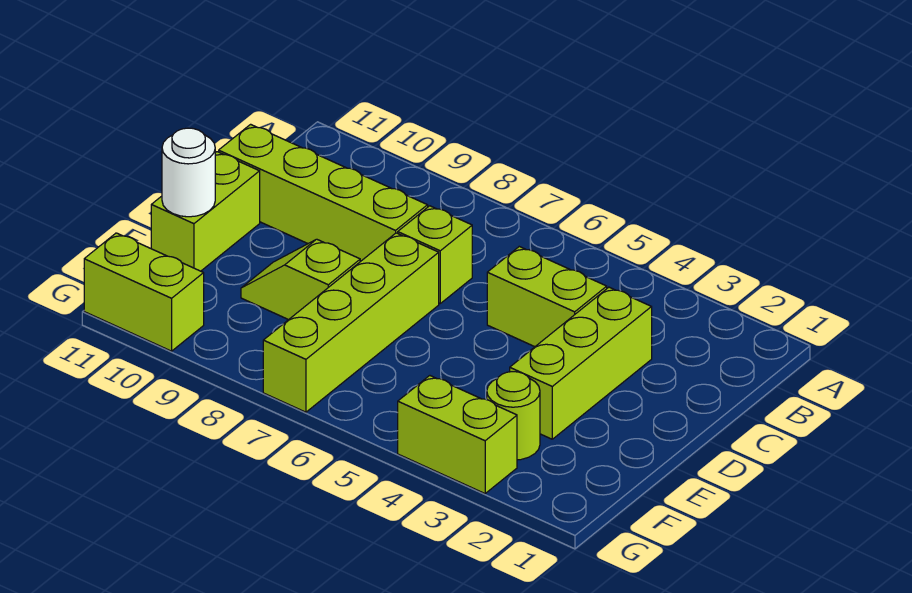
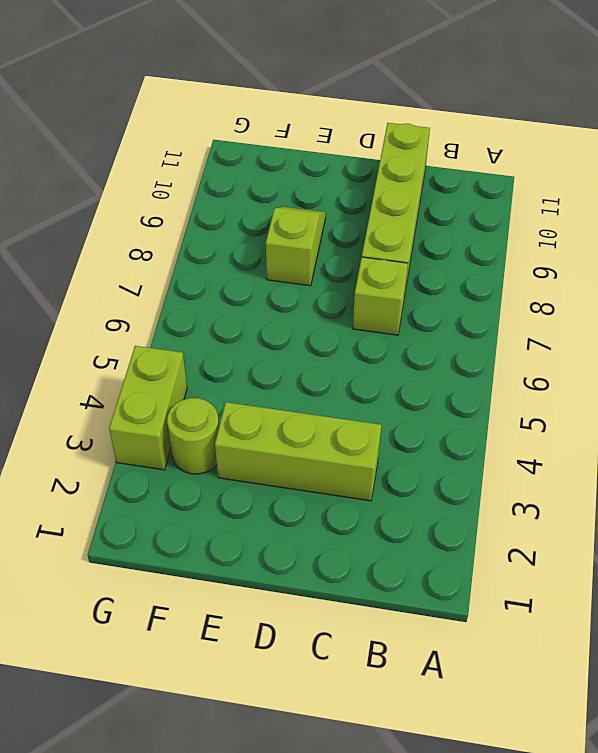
none -> lime brick C4:C5 level 1
none -> lime brick D7:G7 level 1

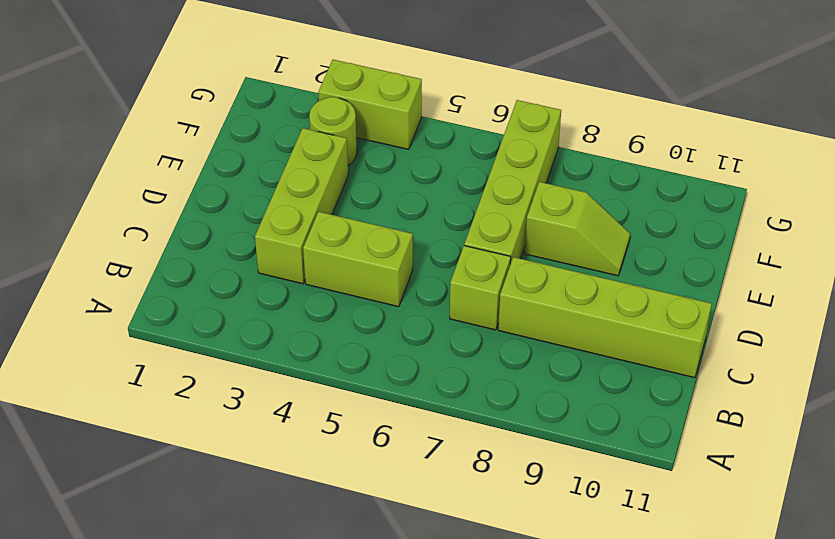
none -> lime brick D11:E11 level 1
none -> lime brick G10:G11 level 1

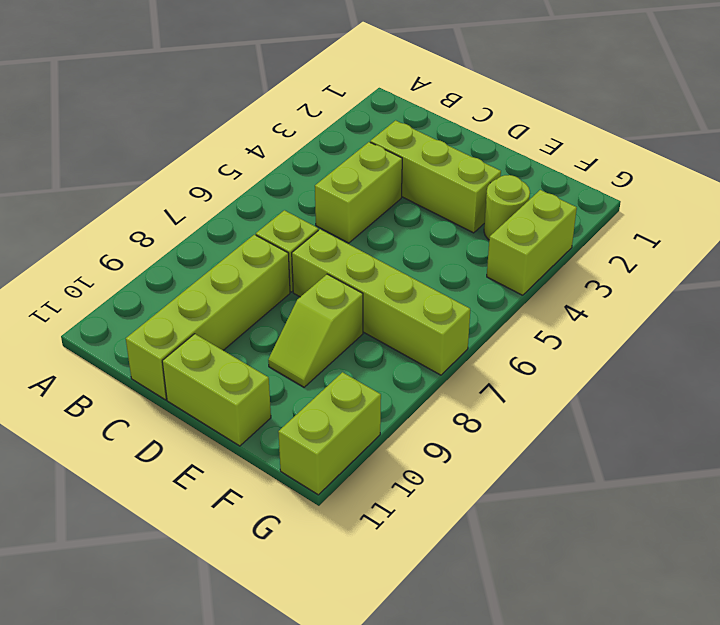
none -> white round brick E11 level 2

